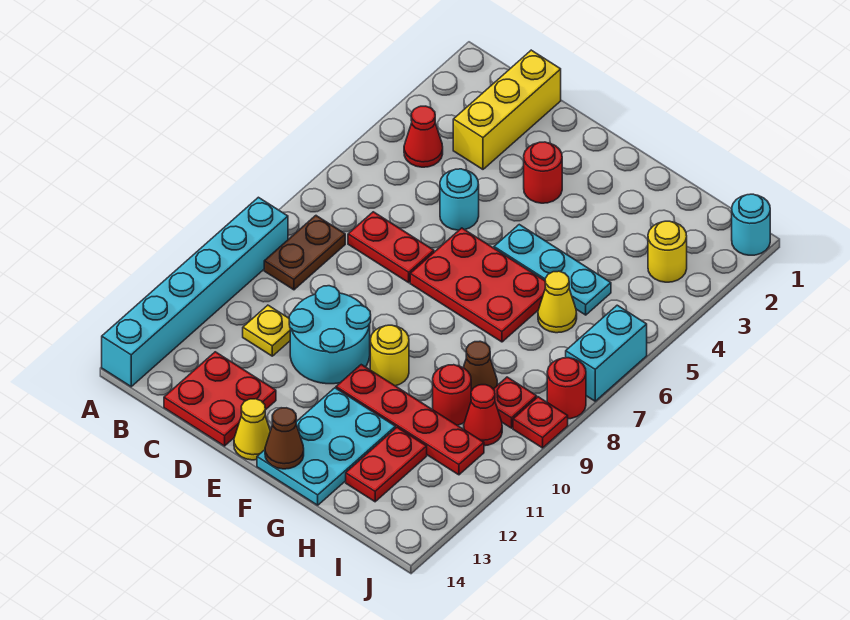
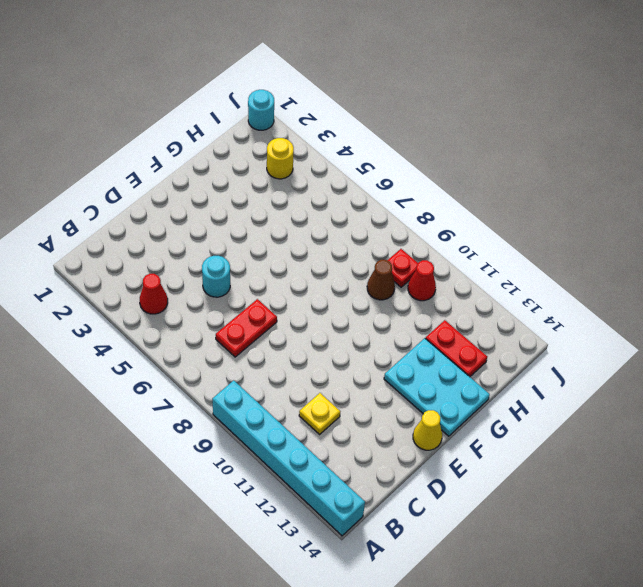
none -> brown plate B8:B9 level 1
none -> yellow brick C1:C3 level 1
none -> red plate C13:D14 level 1

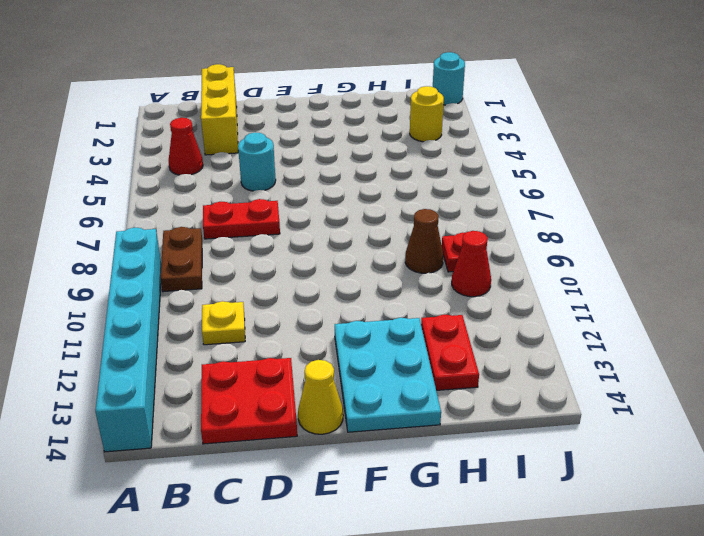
none -> cyan round brick D10:E11 level 1
none -> red round brick E3 level 1
none -> red plate E6:G7 level 1

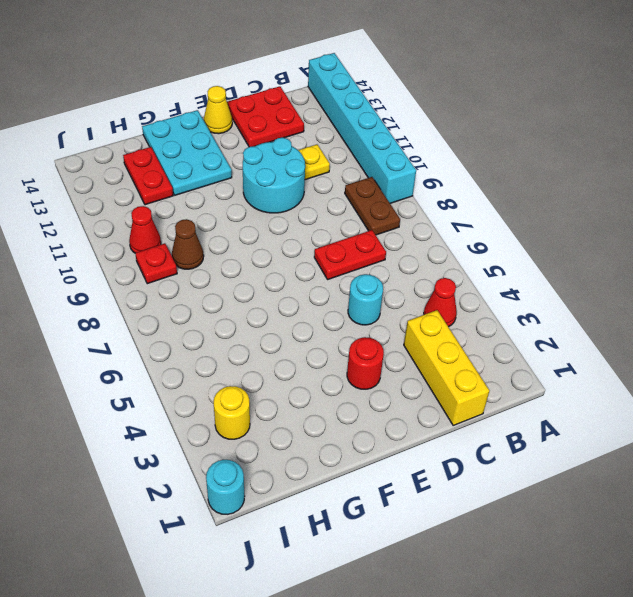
none -> red plate E6:G7 level 1
none -> cyan plate F5:H5 level 1
none -> yellow round brick F10 level 1

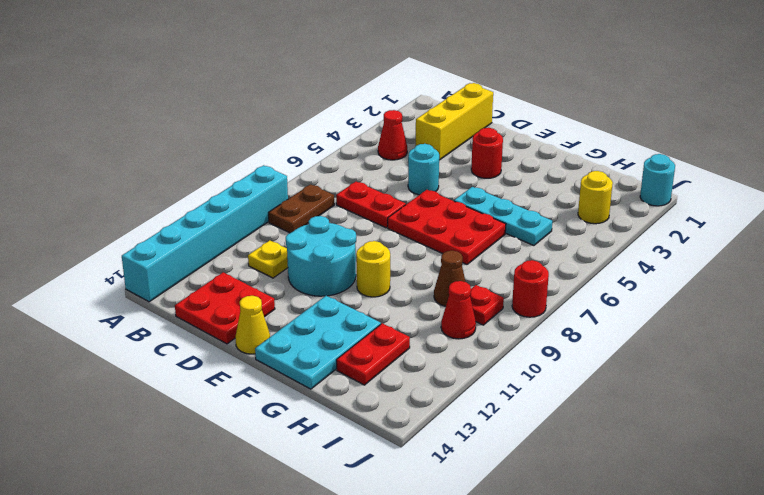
none -> red plate F11:I11 level 1
none -> yellow cone H6 level 1
none -> red round brick H10 level 1

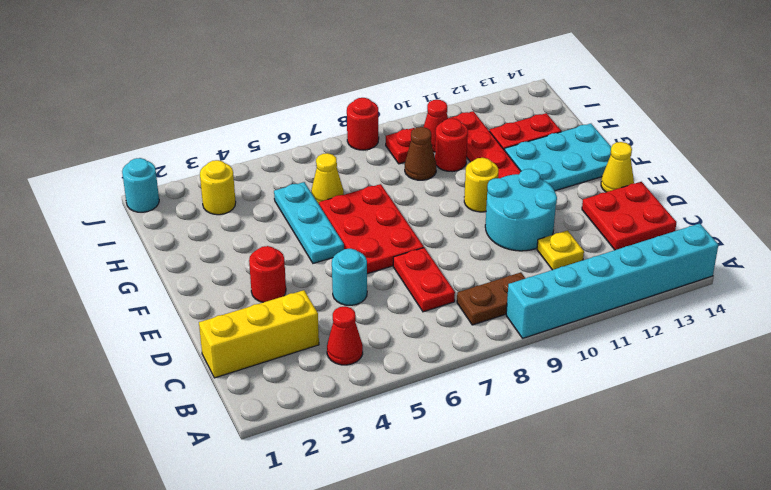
none -> cyan brick J6:J7 level 1
none -> red plate J9 level 1
none -> brown cone F14 level 2

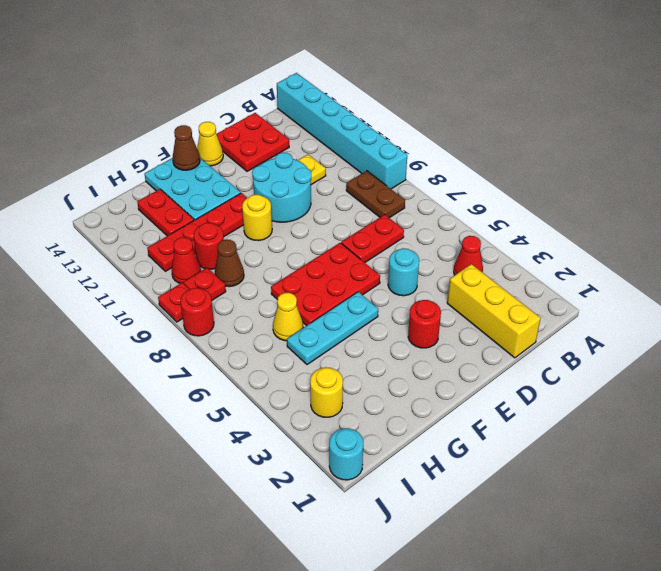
none -> cyan brick J6:J7 level 1

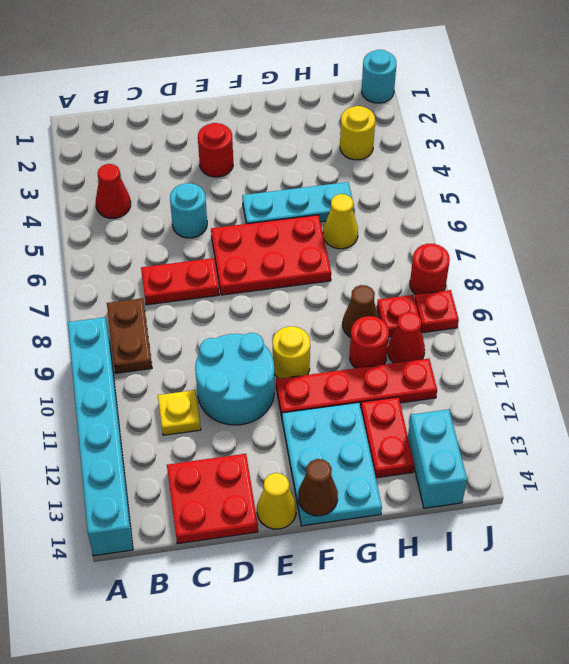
cyan brick I13:I14 level 1 -> cyan brick J6:J7 level 1
none -> yellow brick C1:C3 level 1

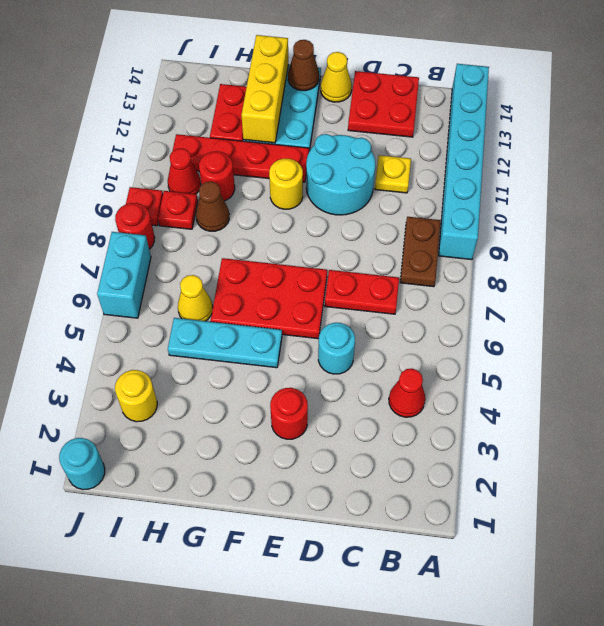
yellow brick G12:G14 level 2 -> yellow brick C1:C3 level 1

